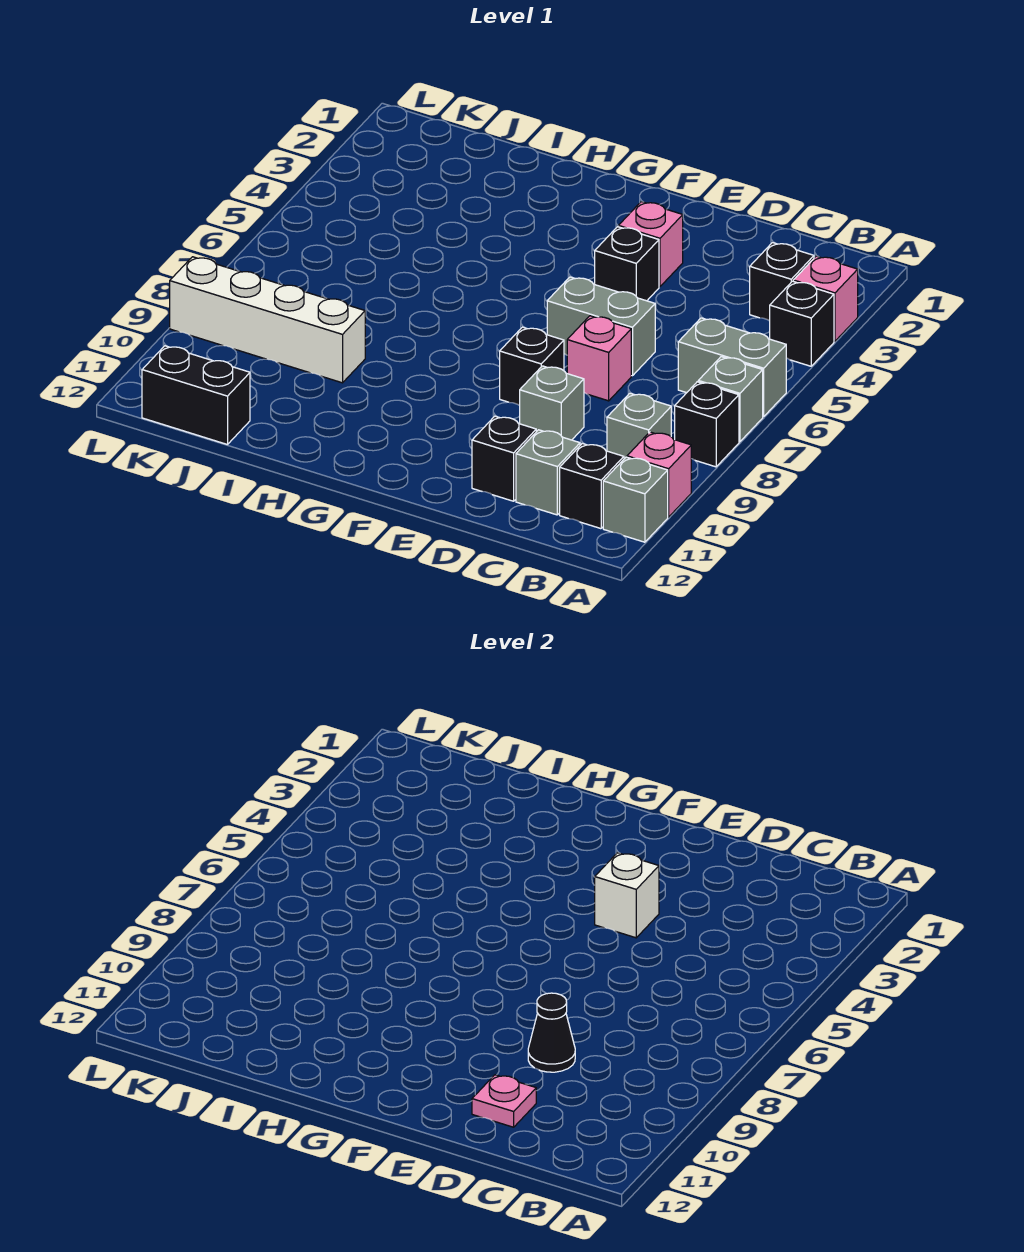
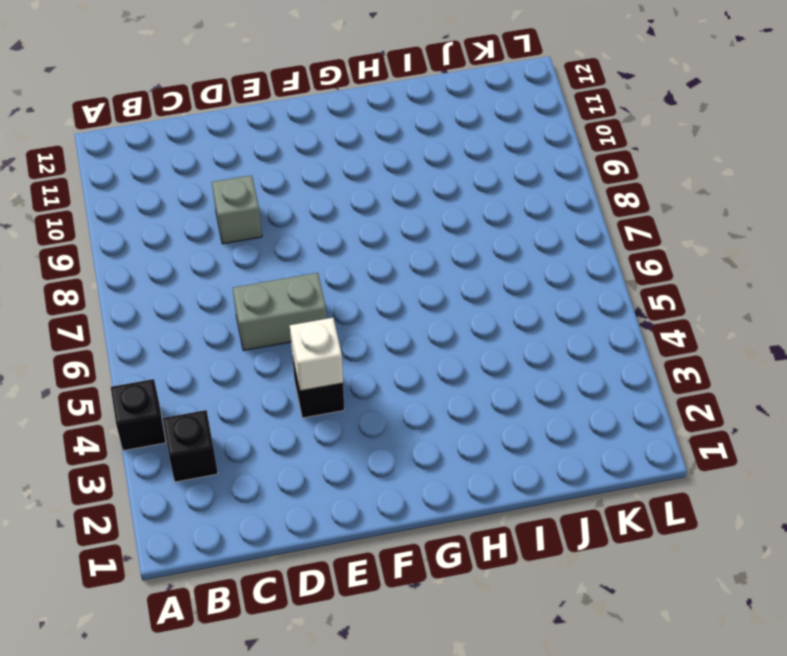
none -> pink brick A3 level 1
none -> grey brick A6:B6 level 1
none -> grey brick A7 level 1

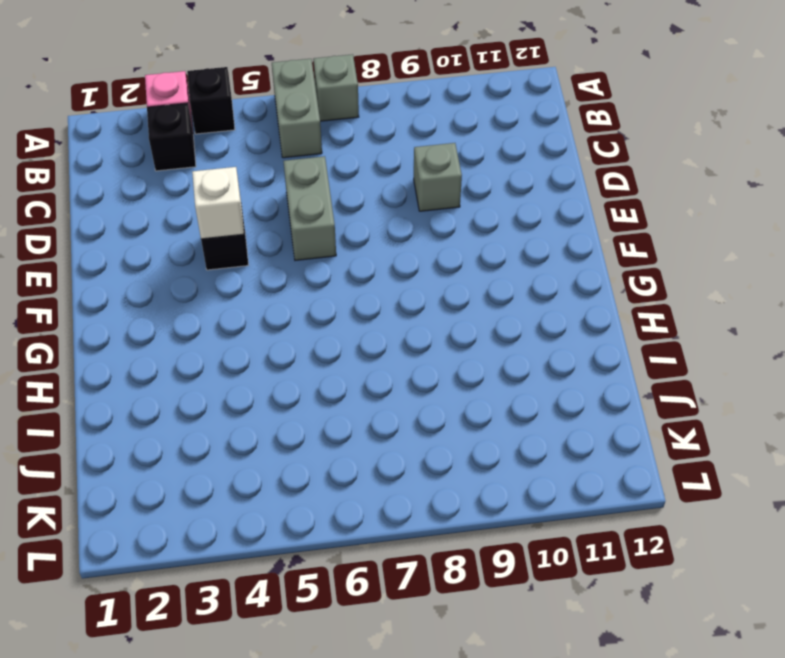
none -> black brick A8 level 1
none -> pink brick A10 level 1
none -> grey brick A11 level 1

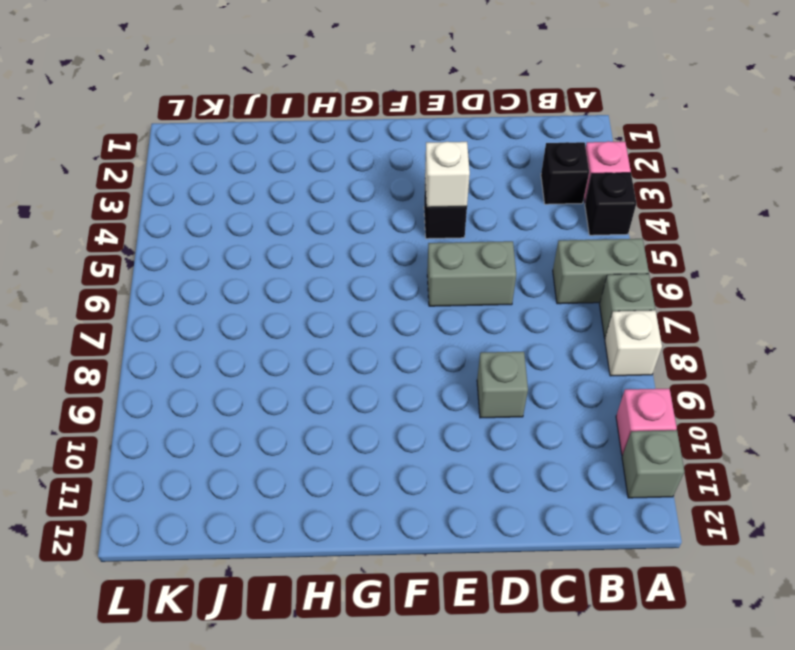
white brick A8 level 1 -> black brick A8 level 1
none -> grey brick B9 level 1
none -> black brick B11 level 1
none -> grey brick C11 level 1

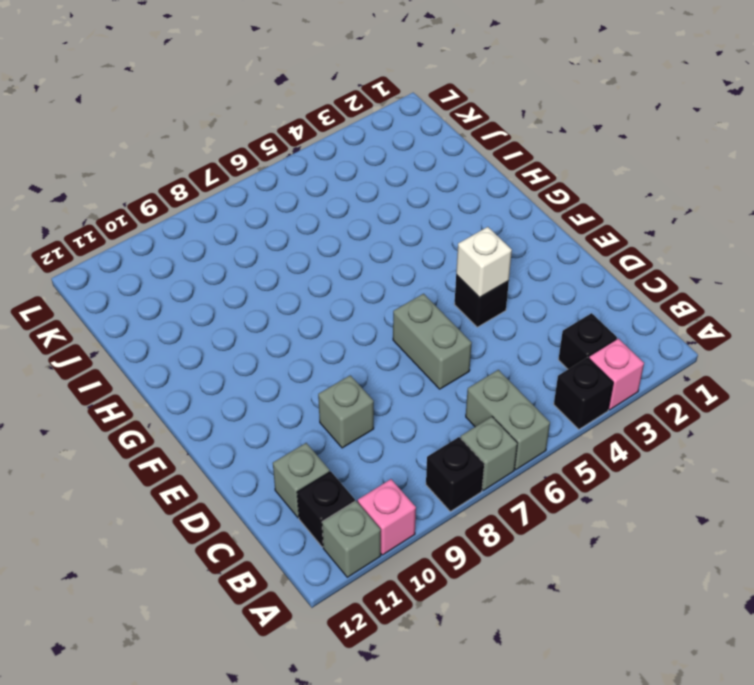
none -> grey brick B9 level 1
none -> pink brick D7 level 1
none -> black brick D11 level 1

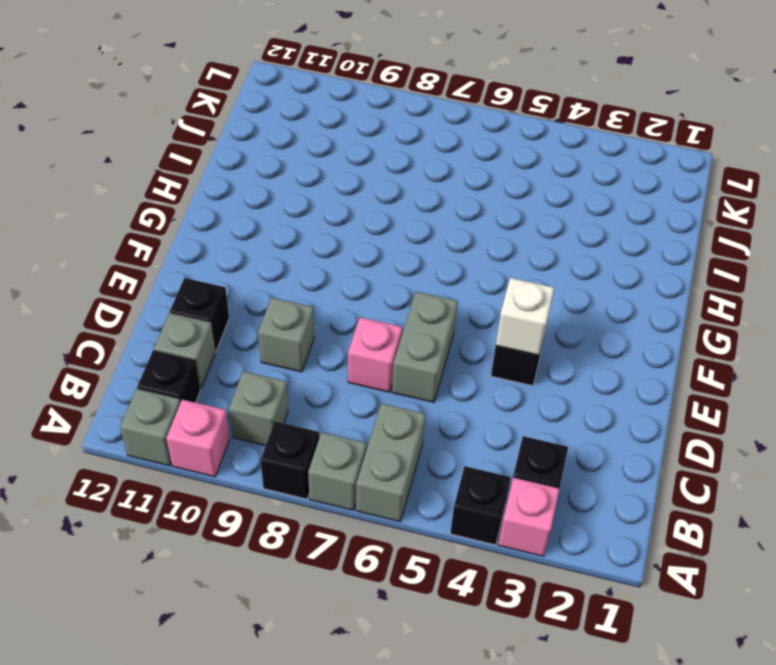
none -> pink brick E3 level 1
none -> black brick E8 level 1
none -> white brick I9:L9 level 1

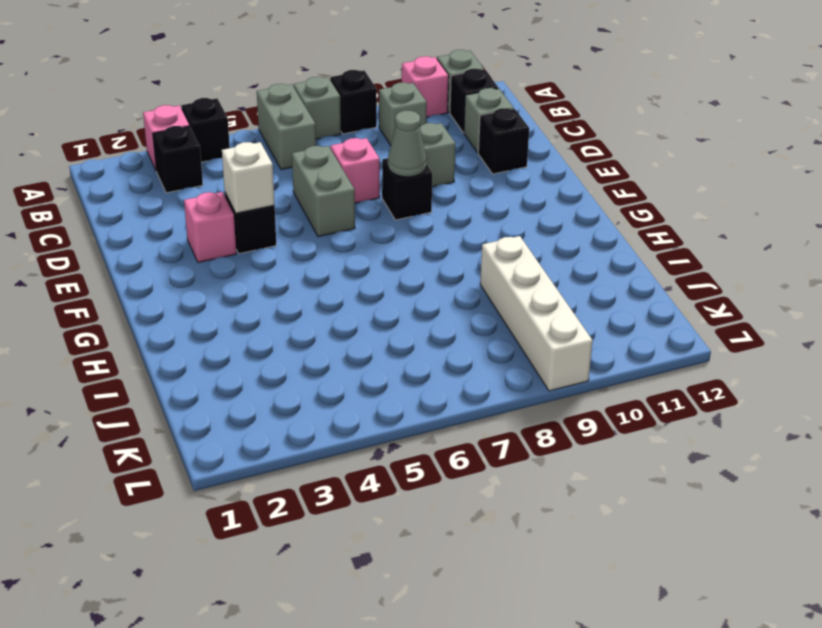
grey cone E8 level 2 -> none
none -> black brick J12:K12 level 1
none -> black cone D9 level 2
none -> pink plate D11 level 2

